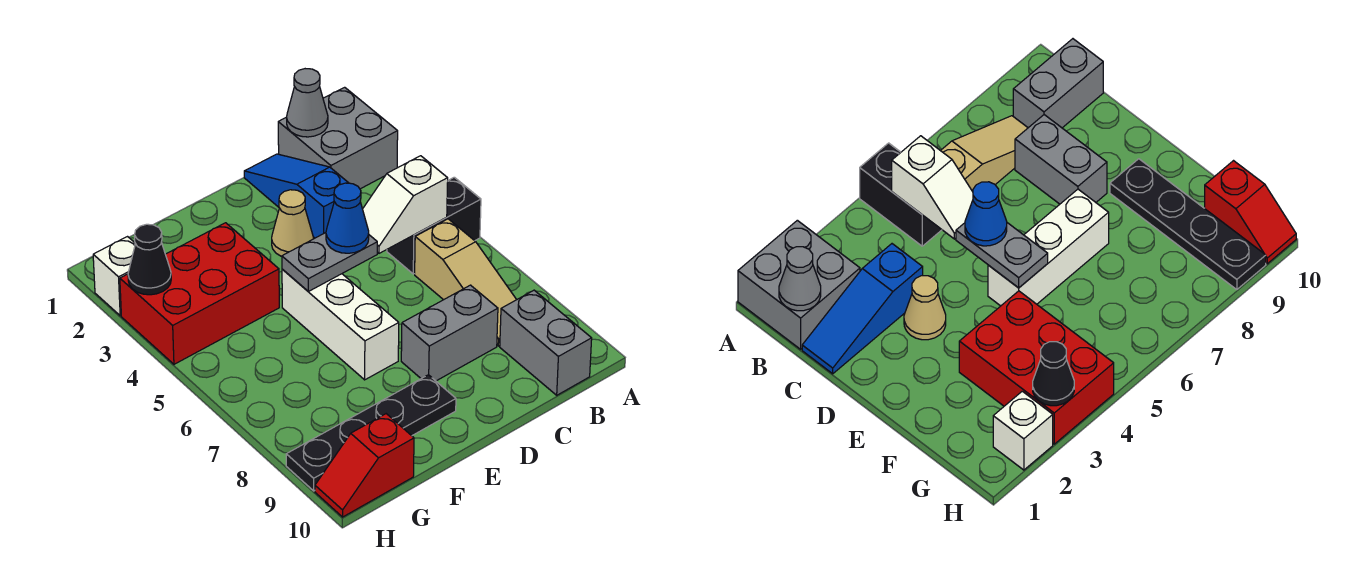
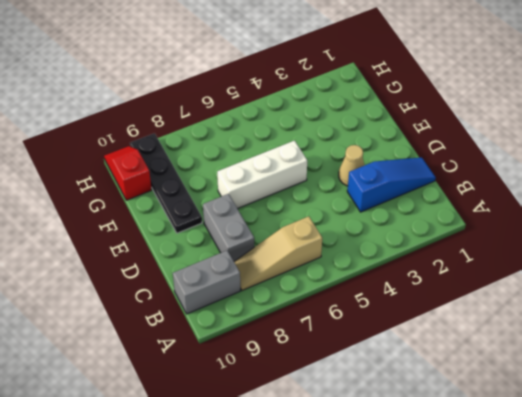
none -> grey brick A1:B2 level 1
none -> black brick A5:B5 level 1
none -> red brick F3:H4 level 1

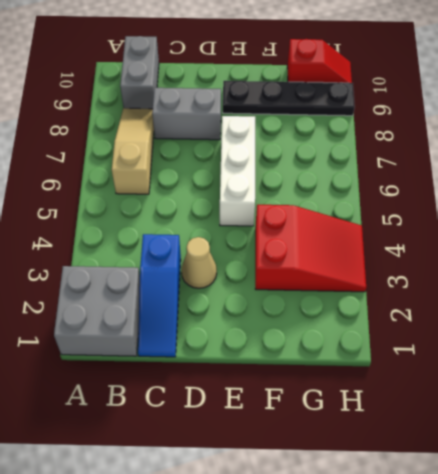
red slope F3:H4 level 1 top F -> red brick F3:H4 level 1
none -> black brick A5:B5 level 1
none -> white brick H2 level 1
none -> grey cone B1 level 2

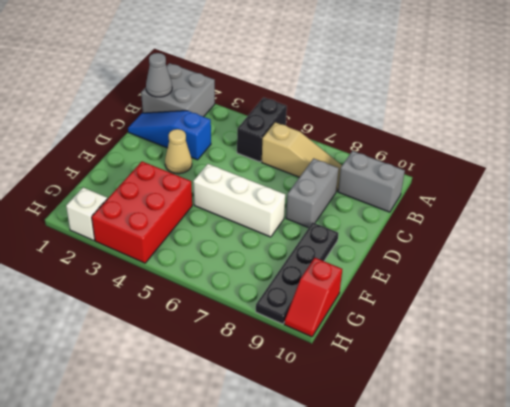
none -> white slope B5:C5 level 2 top B
none -> grey plate D5:E5 level 2
none -> black cone H3 level 2

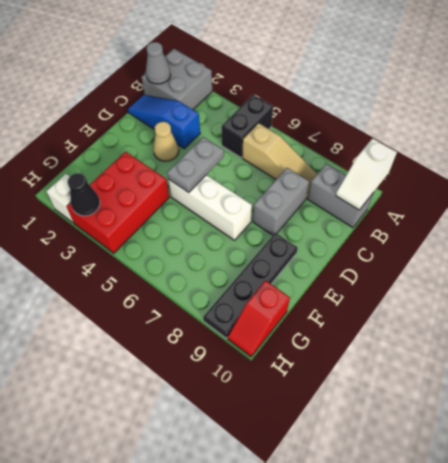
white slope A10:B10 level 2 top A -> white slope B5:C5 level 2 top B
none -> blue cone D5 level 3

